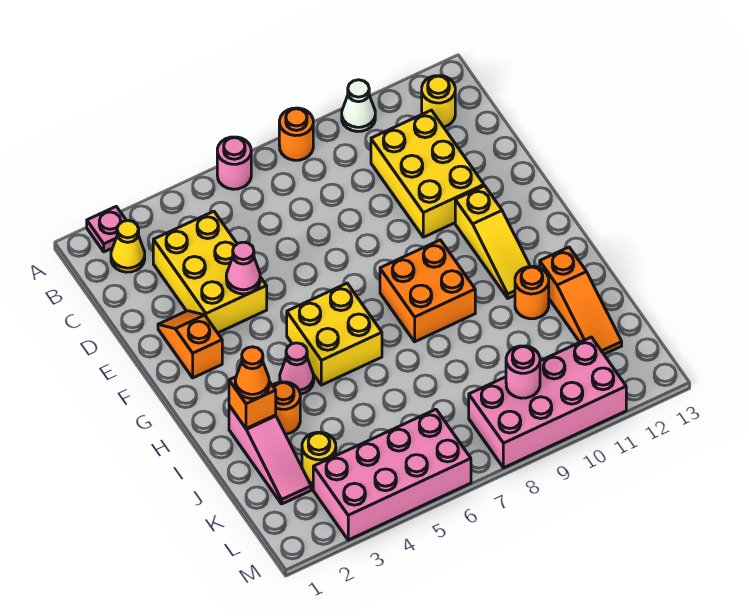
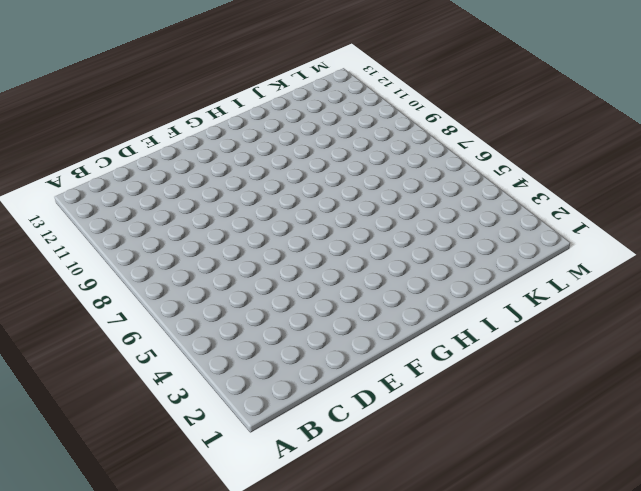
none -> pink plate A2 level 1
none -> pink round brick A6 level 1
none -> orange round brick A8 level 1

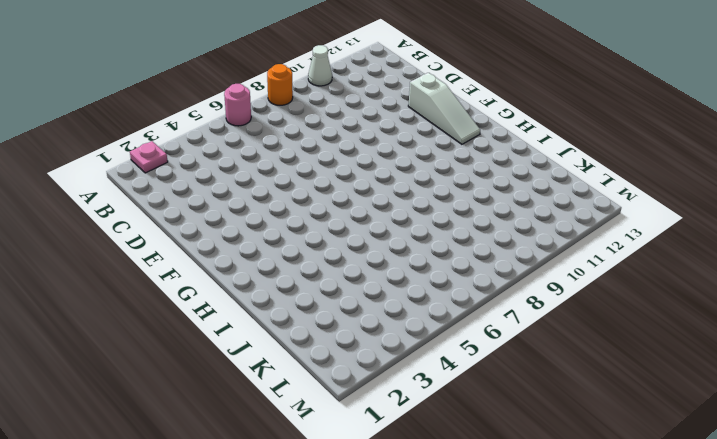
white slope E12:G12 level 1 top E -> none
none -> yellow cone B2 level 1
none -> yellow round brick B12 level 1
none -> yellow brick C3:E4 level 1

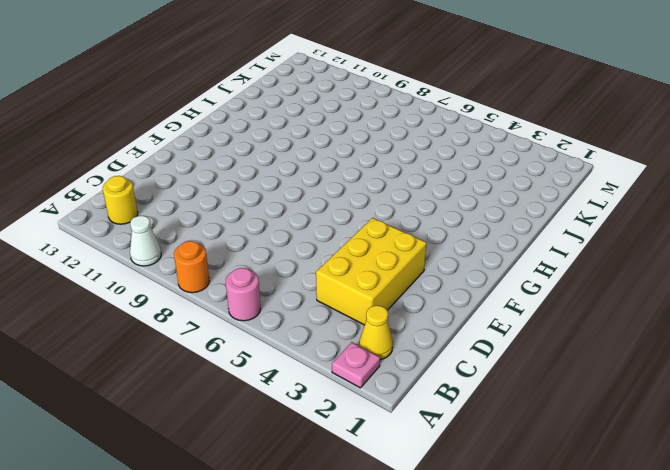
none -> yellow brick C10:E11 level 1
none -> orange slope E2:F2 level 1 top F
none -> yellow slope F11:H11 level 1 top F

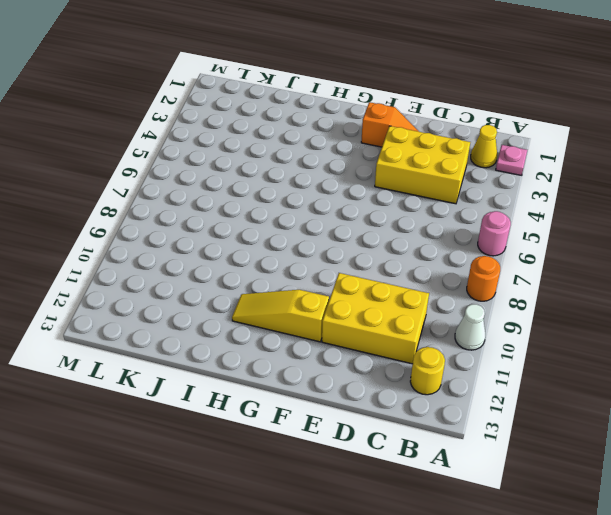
none -> yellow brick G5:H6 level 1
none -> orange brick G8:H9 level 1
none -> pink cone H4 level 1

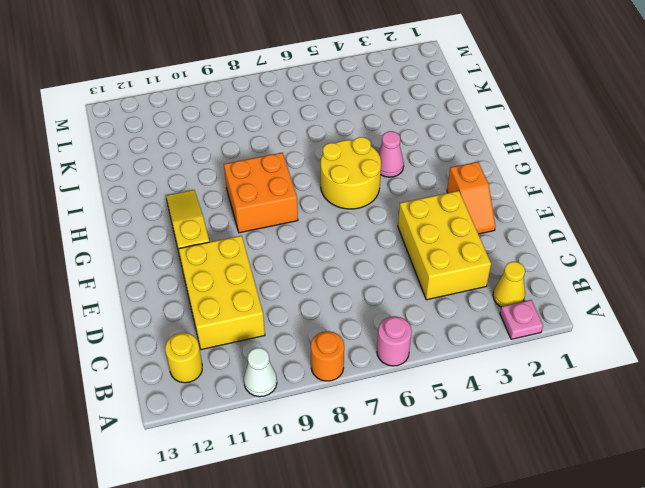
yellow round brick G5:H6 level 1 -> yellow brick G5:H6 level 1
none -> pink slope I2:K2 level 1 top I
none -> orange round brick I3 level 1
none -> orange round brick I11 level 1

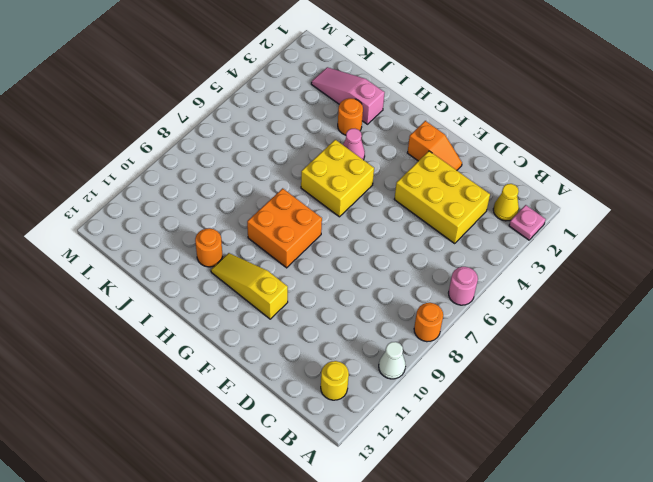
none -> yellow brick C10:E11 level 1
none -> orange slope I12:K12 level 1 top I
none -> yellow round brick K3 level 1

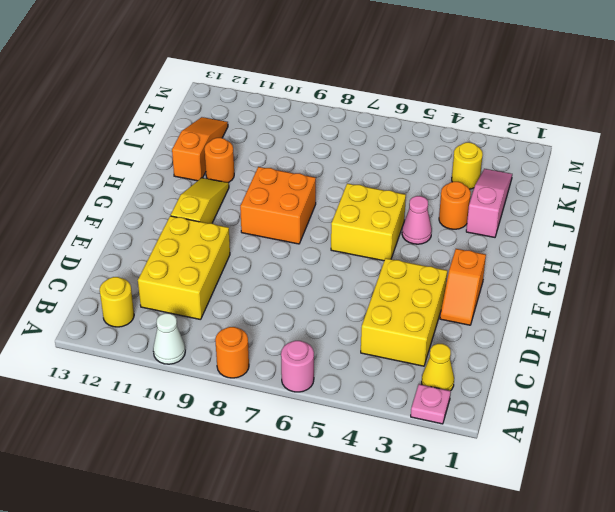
none -> pink brick L3:M6 level 1
none -> pink brick L8:M11 level 1
none -> pink cone E4 level 2

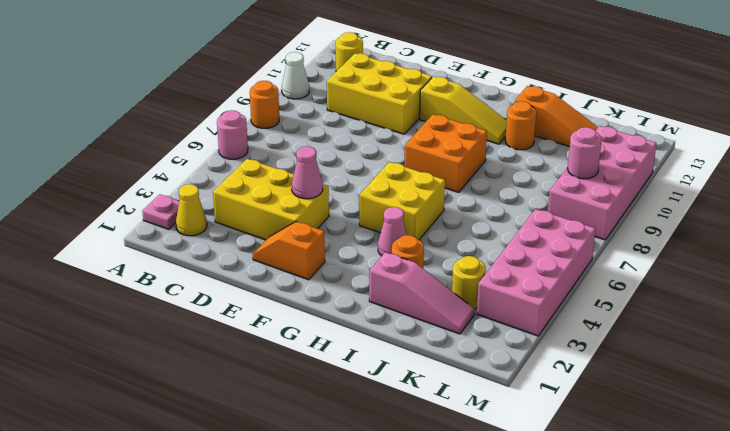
none -> orange brick I2 level 2
none -> orange cone I2 level 3

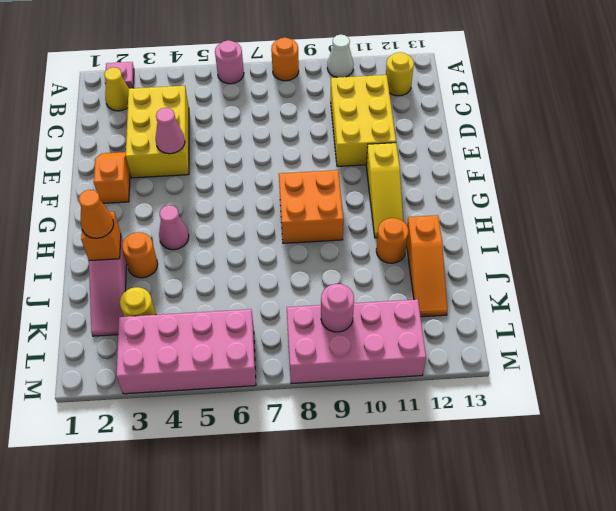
none -> yellow brick G5:H6 level 1

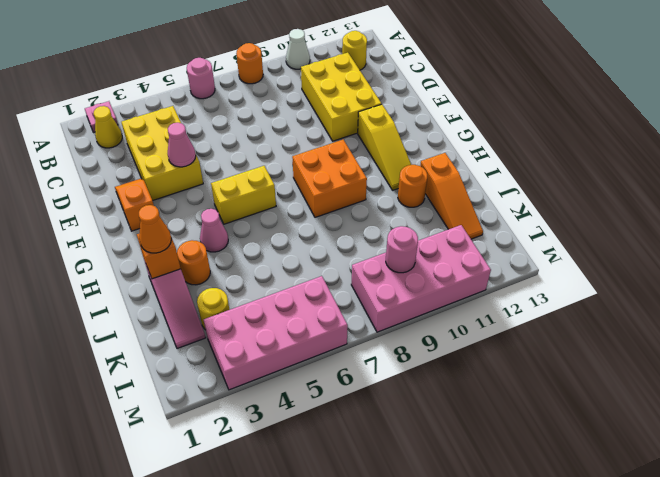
yellow brick G5:G6 level 1 -> yellow brick G5:H6 level 1

